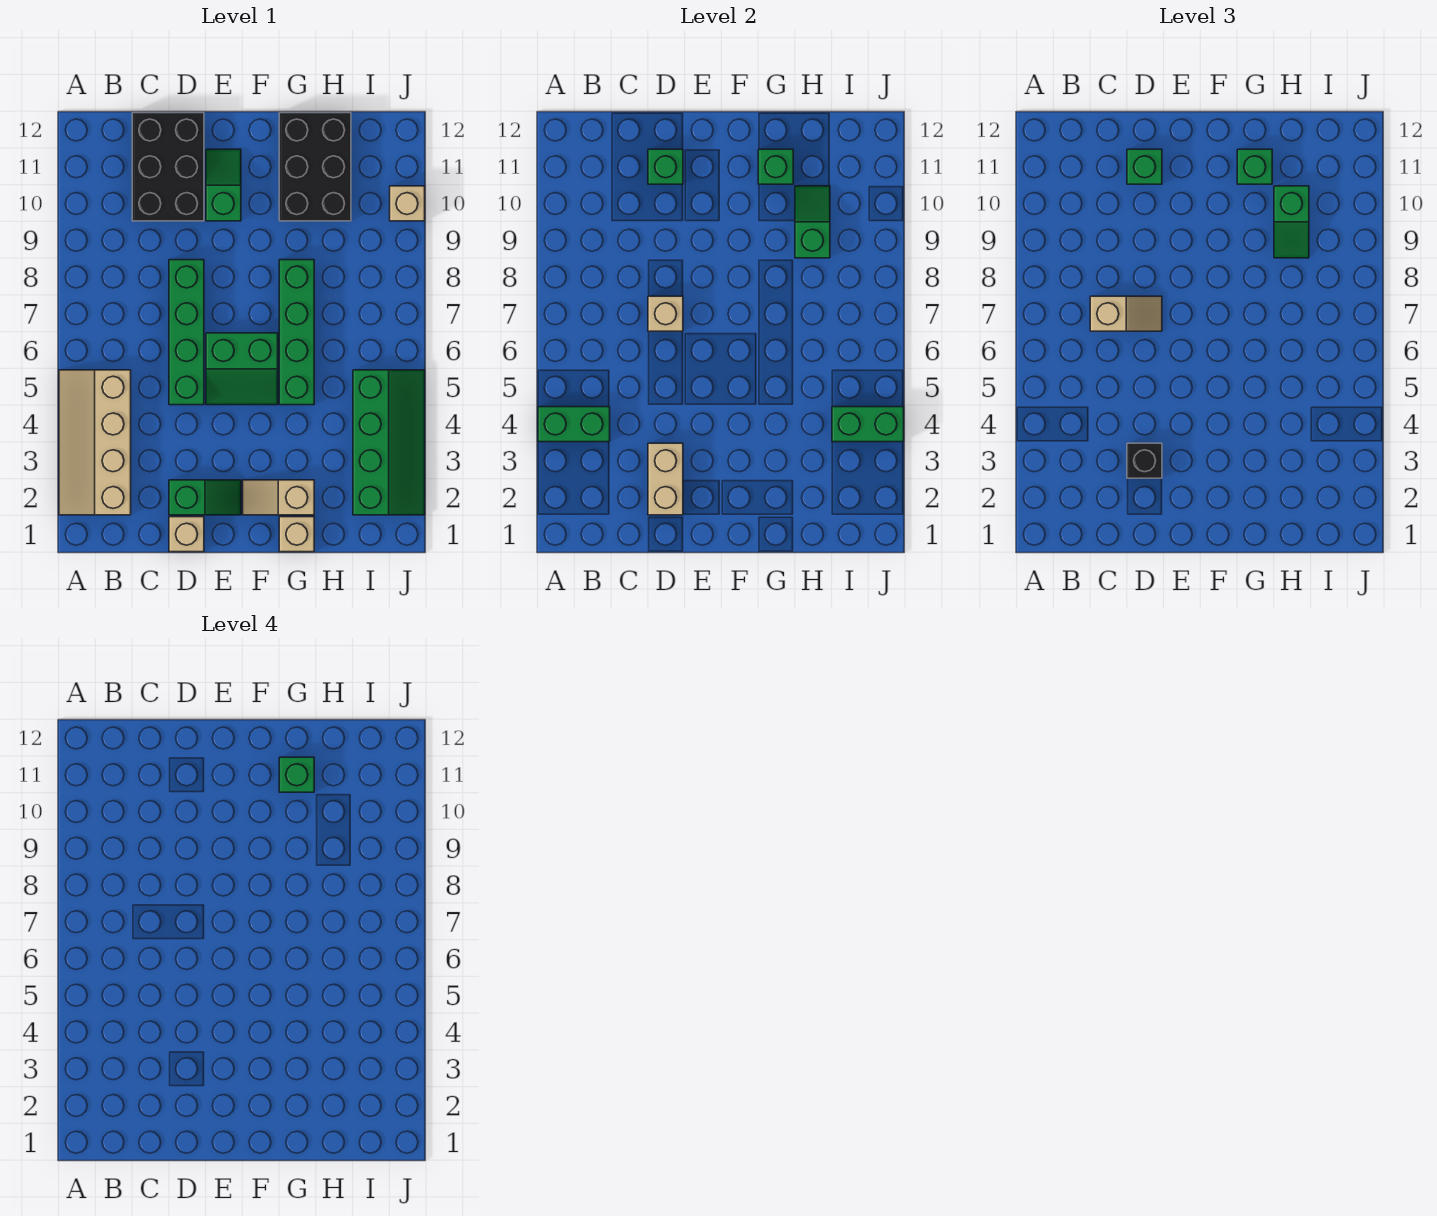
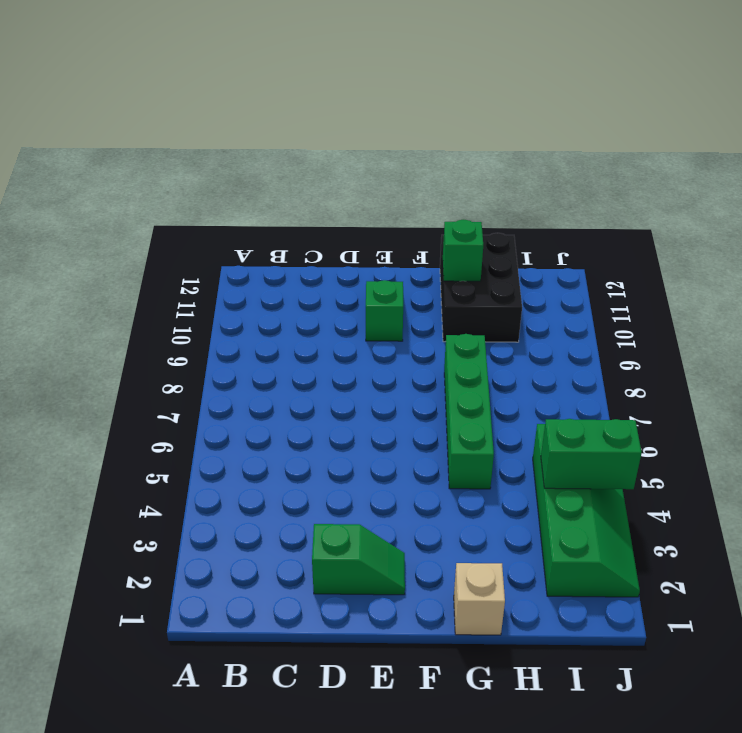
none -> tan slope A2:B5 level 1 top B
none -> black brick C10:D12 level 1
none -> tan brick D1 level 1

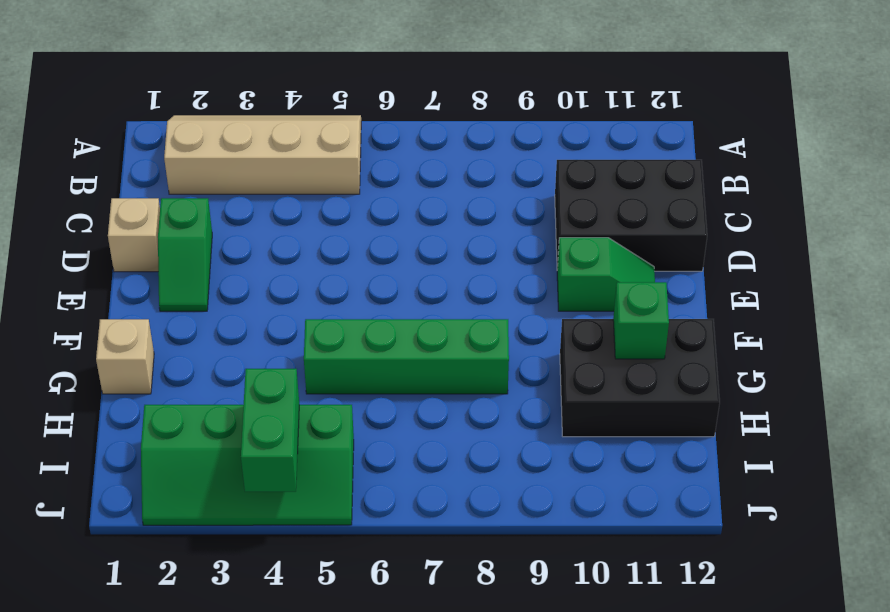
none -> green brick D5:D8 level 1
none -> green slope E5:F6 level 1 top 6
none -> tan slope F2:G2 level 1 top G

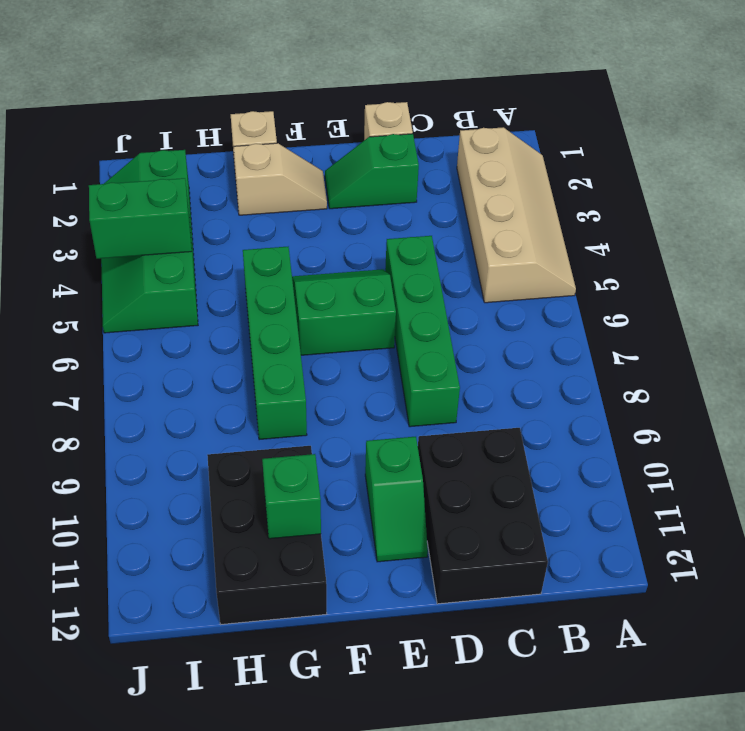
none -> tan brick J10 level 1
none -> green brick A4:B4 level 2
none -> tan brick D2:D3 level 2

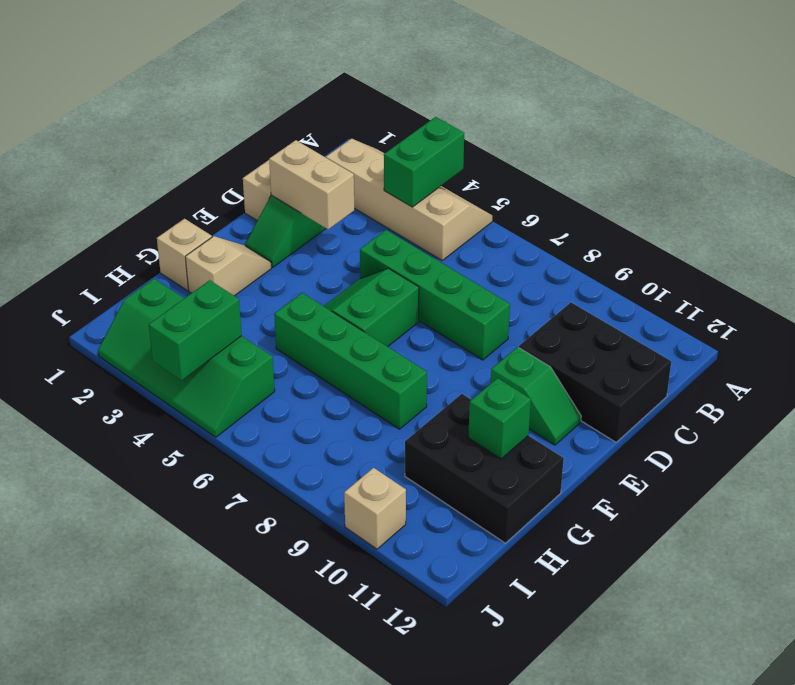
none -> tan brick D7 level 2
none -> green brick D11 level 2
none -> green slope H9:H10 level 2 top 9

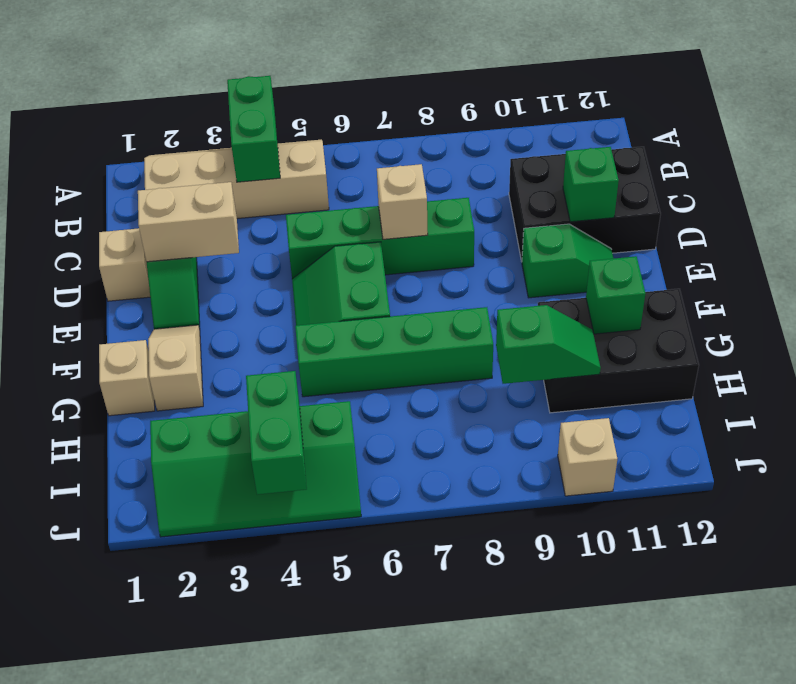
none -> tan slope C7:D7 level 3 top C
none -> black brick D3 level 3
none -> green brick D11 level 3

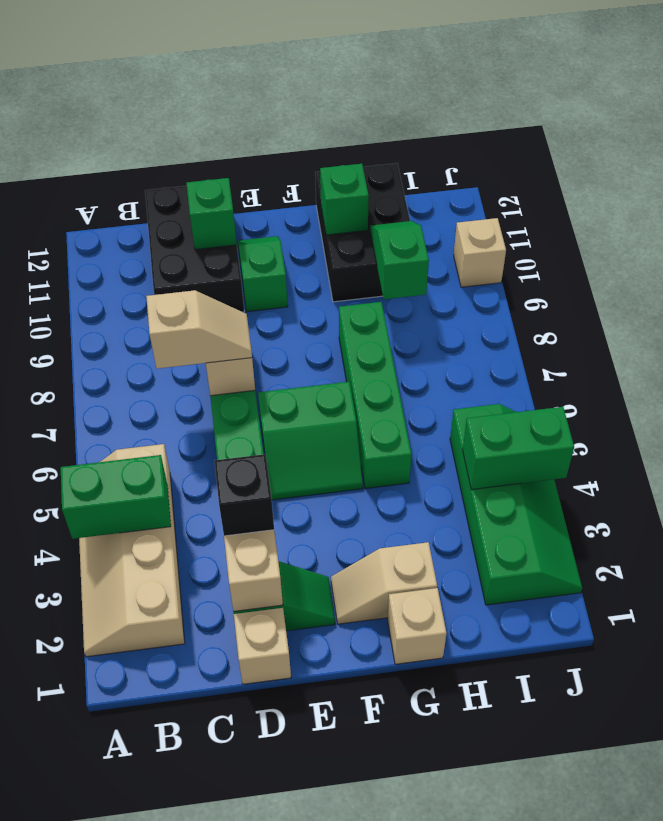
none -> green brick D11 level 3
none -> green brick G11 level 3
none -> green slope H9:H10 level 3 top 10

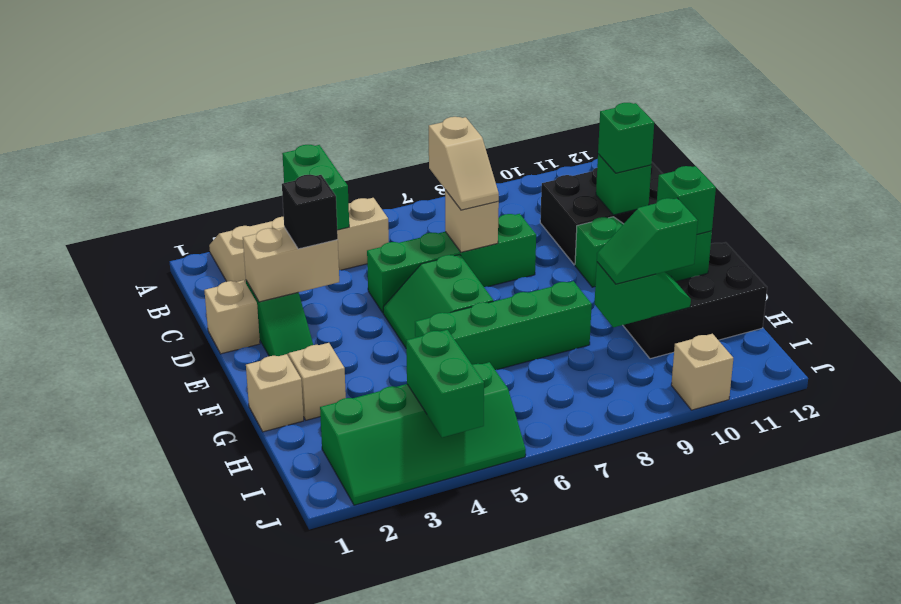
none -> green brick G11 level 4

